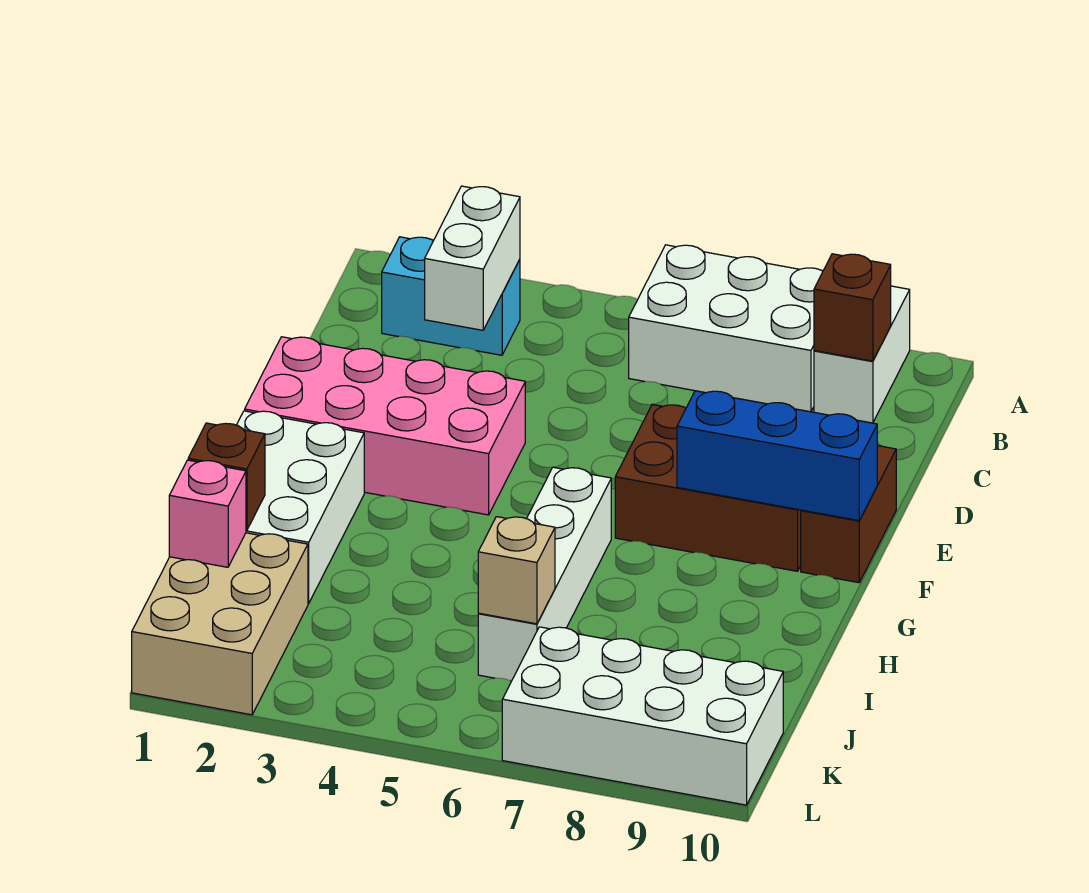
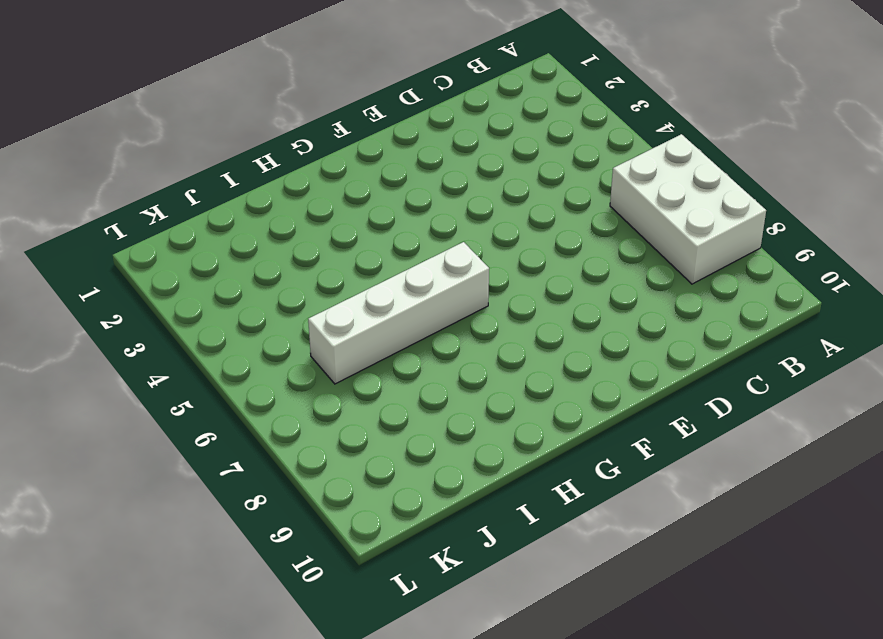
none -> white brick A9:B9 level 1
none -> cyan brick B2:B3 level 1
none -> pink brick E1:F4 level 1

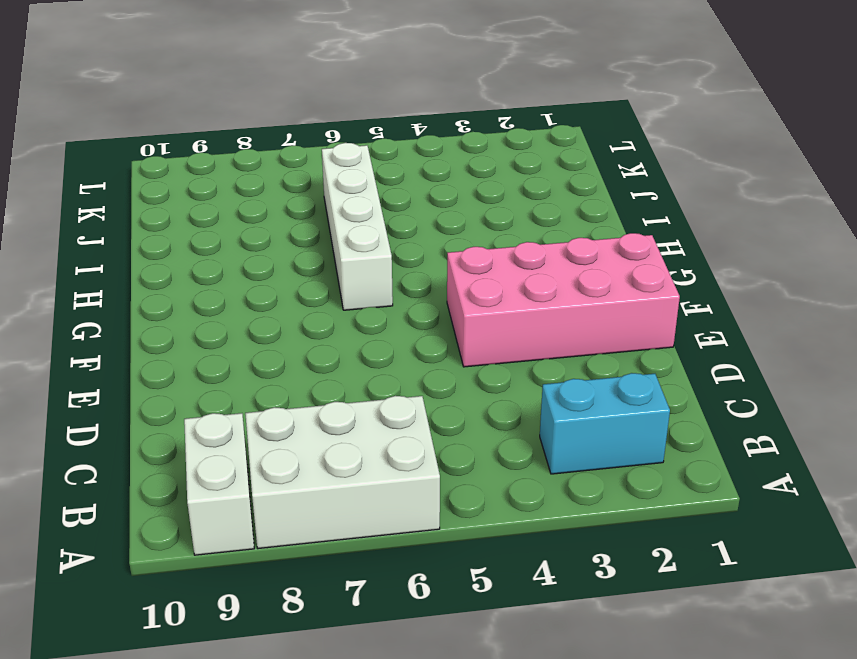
none -> brown brick E7:F9 level 1
none -> brown brick E10:F10 level 1
none -> white brick G1:I2 level 1

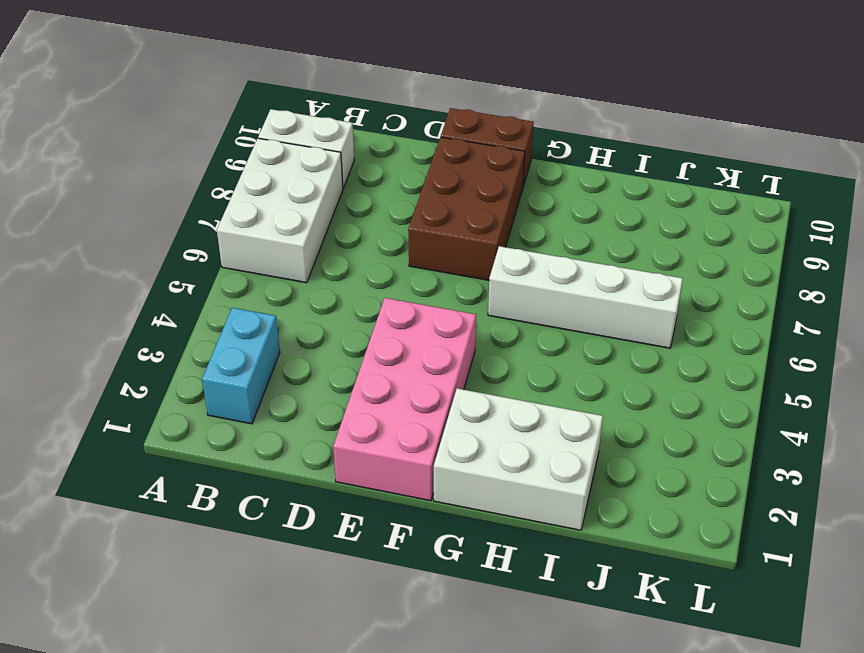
none -> tan brick J1:L2 level 1
none -> white brick K7:L10 level 1
none -> white brick B3:C3 level 2

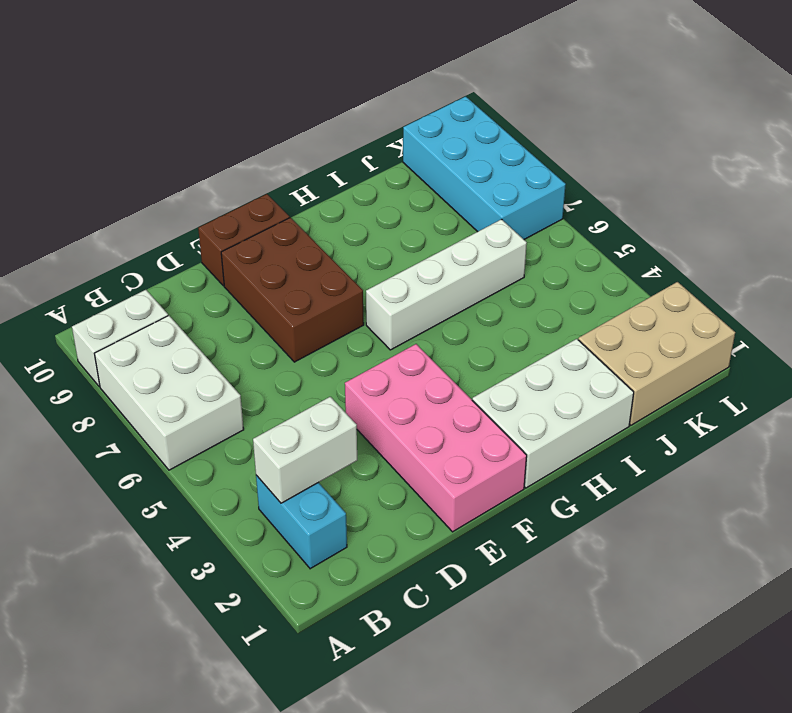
cyan brick K7:L10 level 1 -> white brick K7:L10 level 1
none -> brown brick B9 level 2
none -> blue brick F8:F10 level 2
none -> brown brick I1 level 2

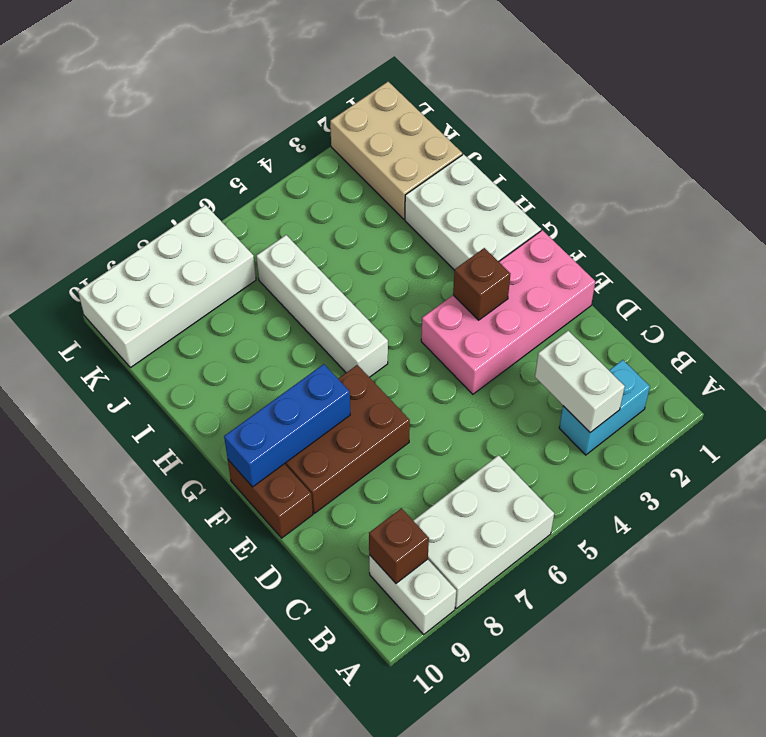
brown brick F3 level 2 -> brown brick I1 level 2
none -> pink brick J1 level 2
none -> tan brick J6 level 2

